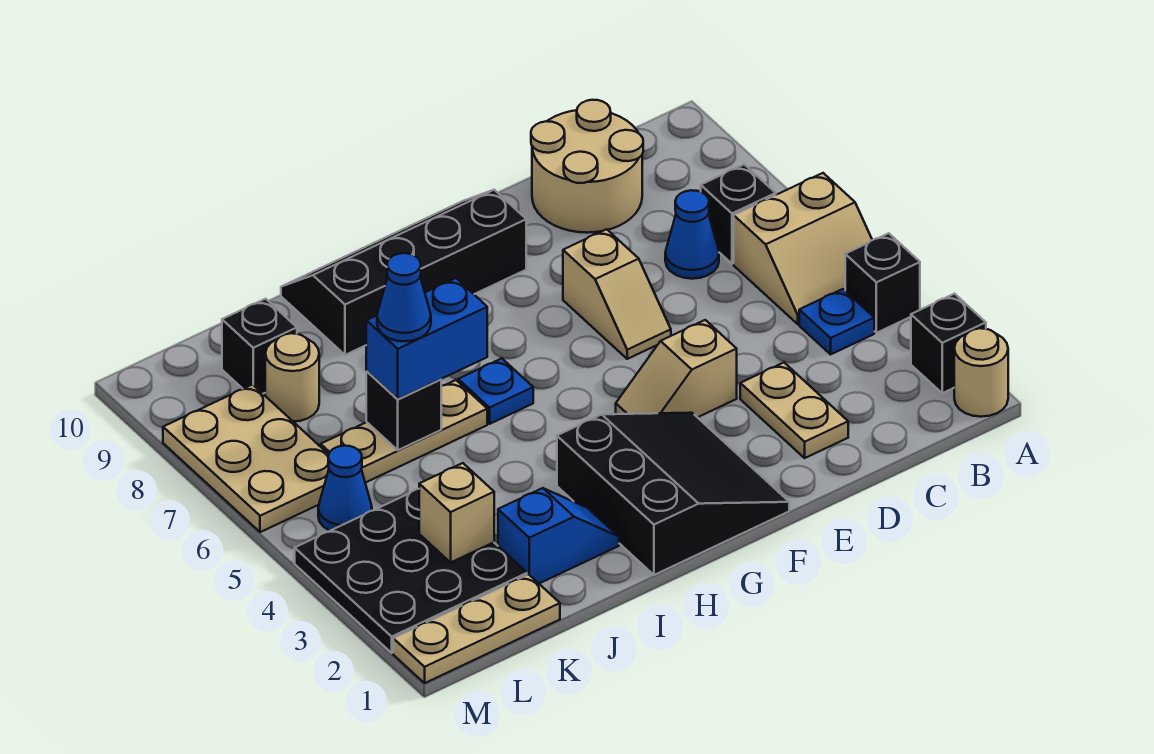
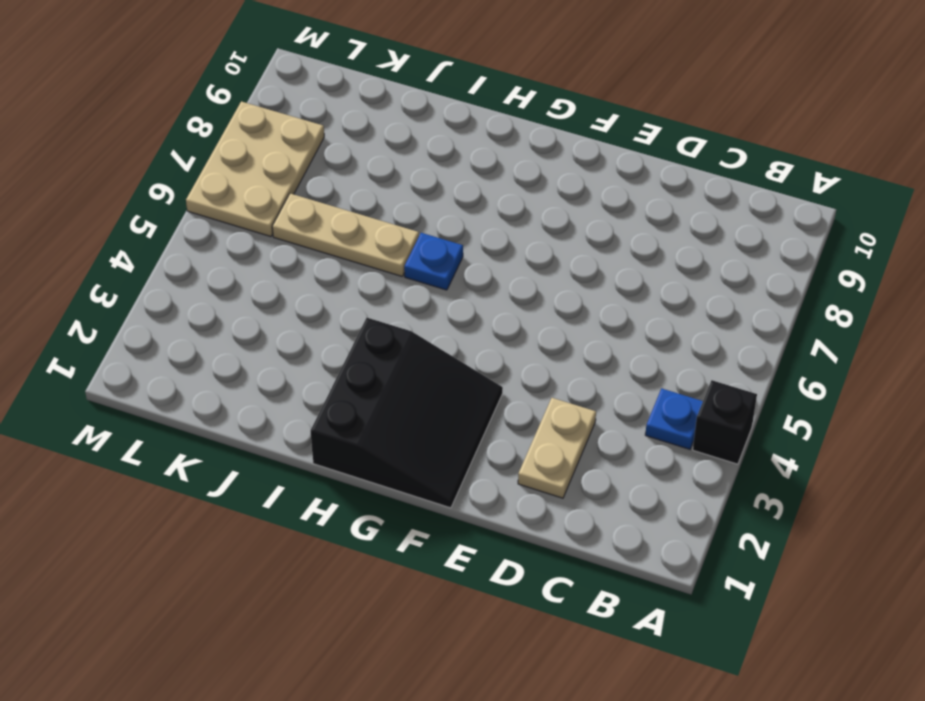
none -> tan round brick A1 level 1
none -> black brick A2 level 1
none -> tan slope A5:B6 level 1 top 6

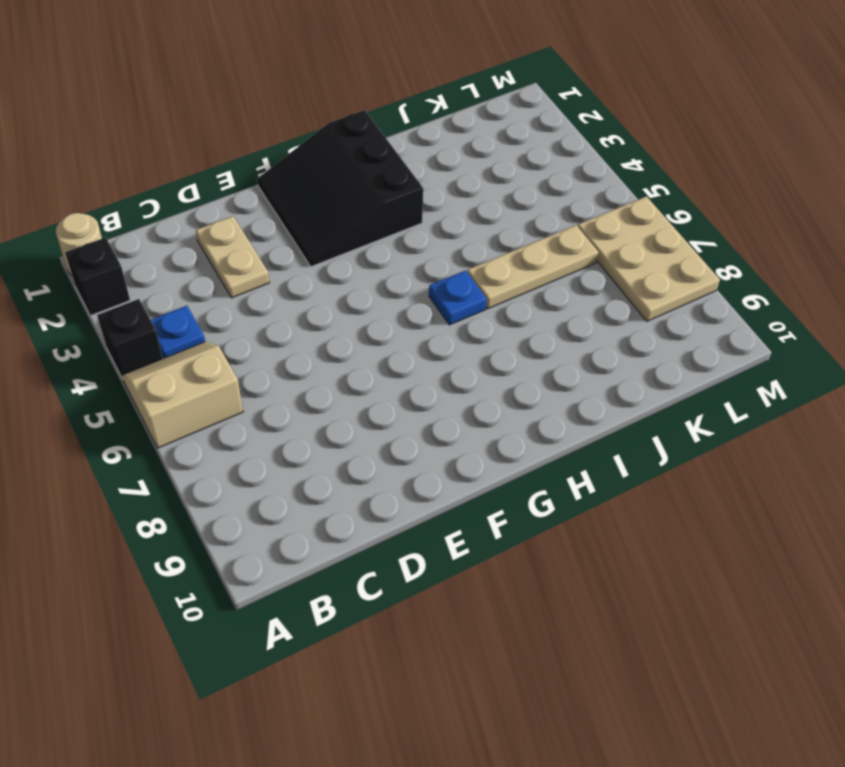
none -> black brick B7 level 1
none -> blue cone C7 level 1
none -> tan round brick C9:D10 level 1

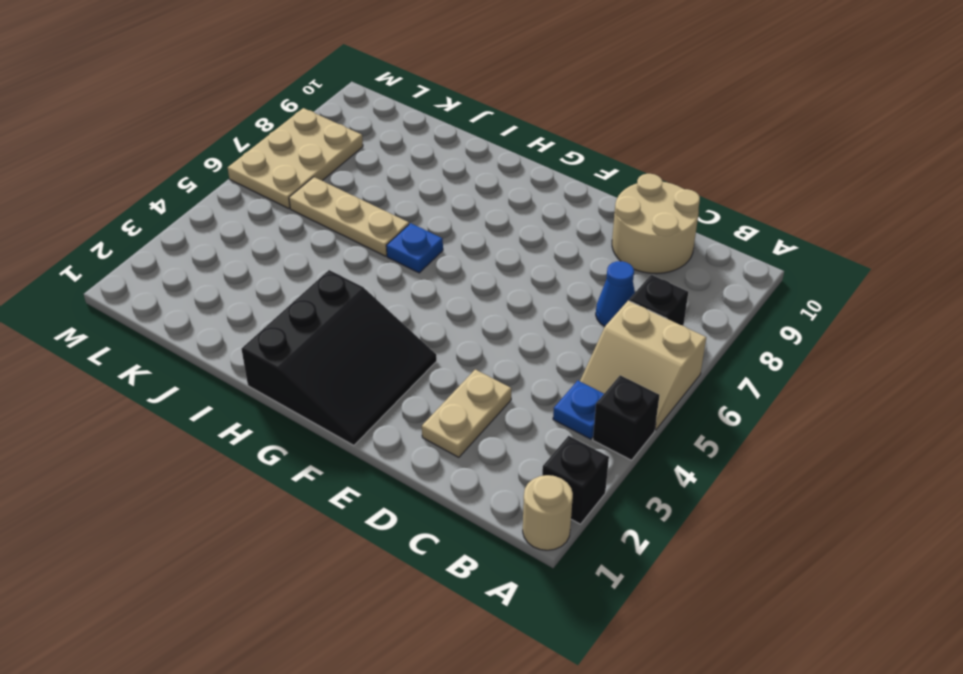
none -> tan slope E4:F4 level 1 top E
none -> tan slope E6:E7 level 1 top 7
none -> black slope F9:I10 level 1 top 9

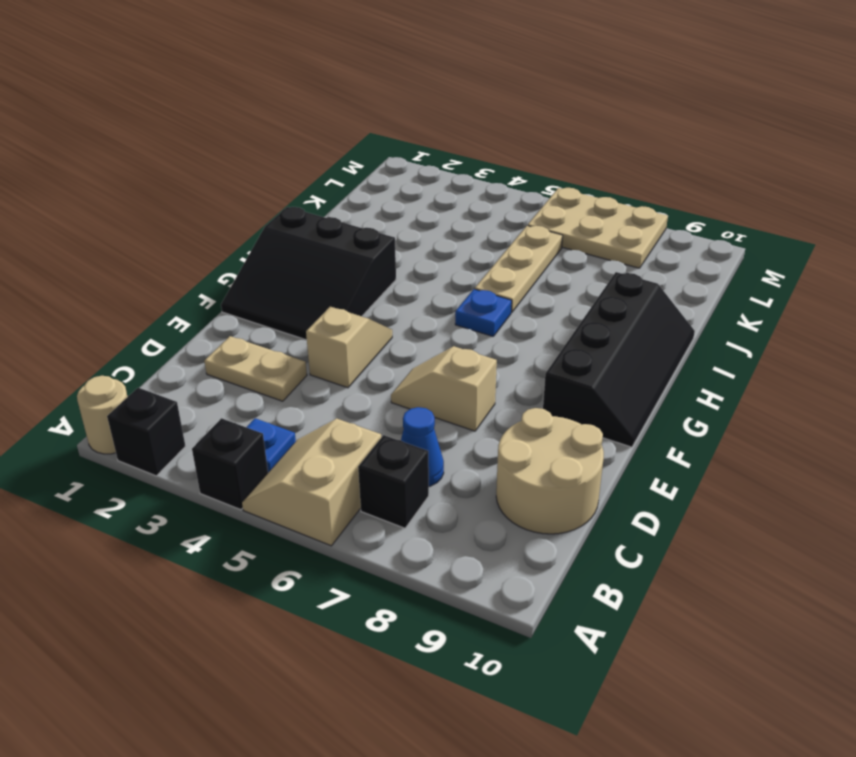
none -> blue slope I2:J2 level 1 top J
none -> tan plate K1:M1 level 1
none -> black plate K2:M4 level 1

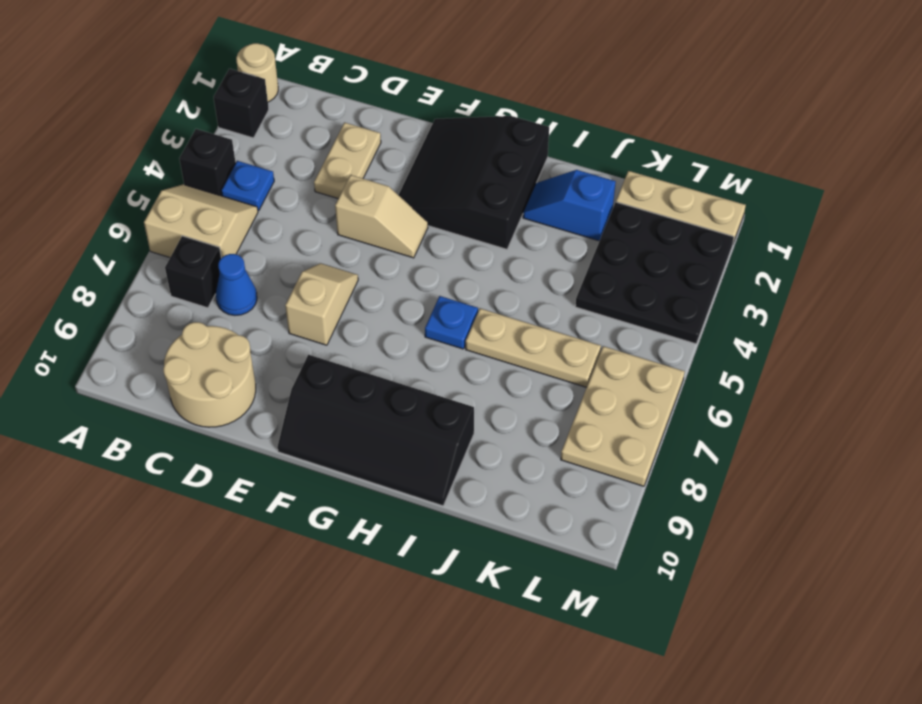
none -> tan round brick K8 level 1
none -> black brick K9 level 1
none -> blue cone L5 level 1

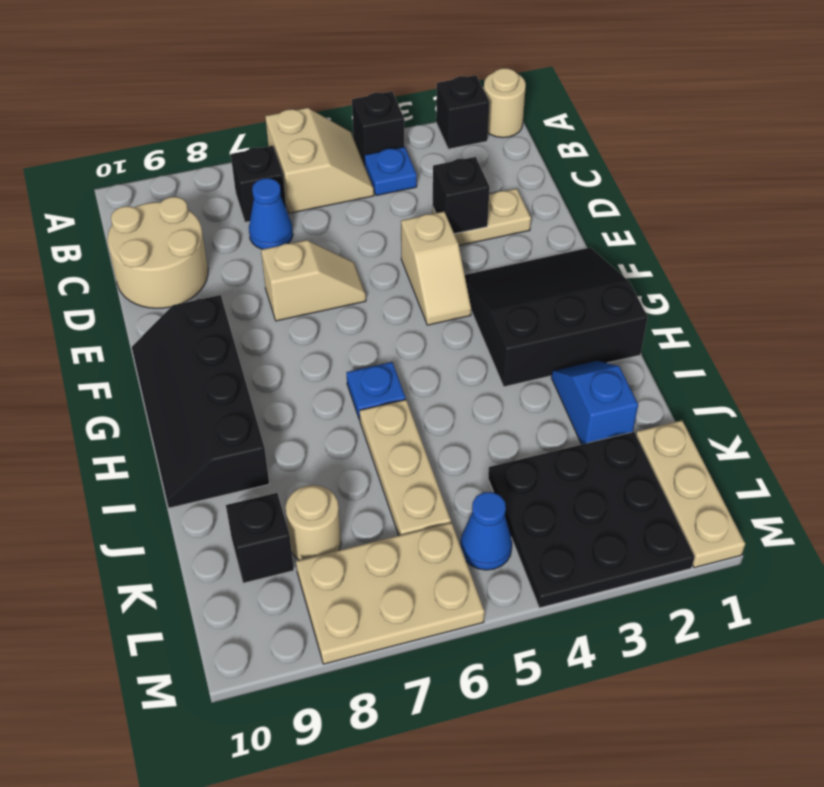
black brick D3 level 2 -> black brick J6 level 2
none -> tan brick K3 level 2
none -> blue brick I6:J6 level 3
none -> blue cone J6 level 4

